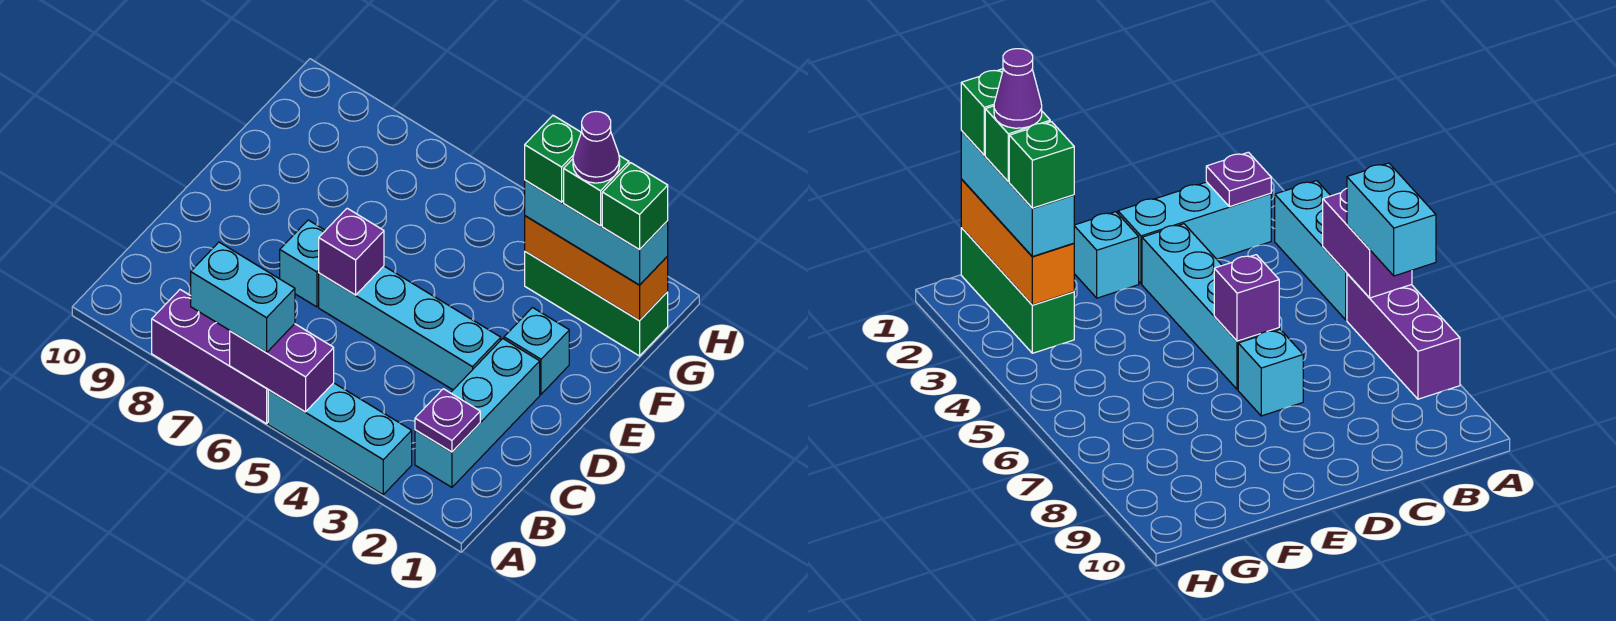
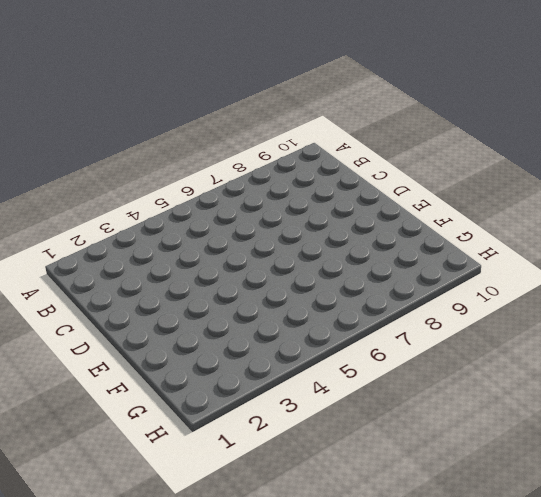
none -> cyan brick A3:A5 level 1
none -> purple brick A6:A8 level 1
none -> cyan brick B2:D2 level 1

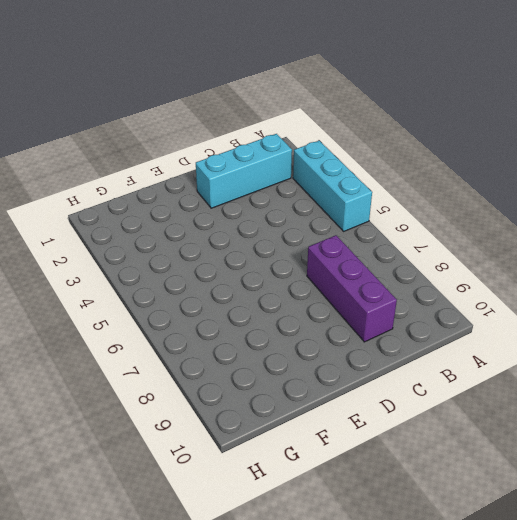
purple brick C7:C9 level 1 -> purple brick A6:A8 level 1
none -> cyan brick D3:D6 level 1
none -> cyan brick D7 level 1
none -> cyan brick E2 level 1

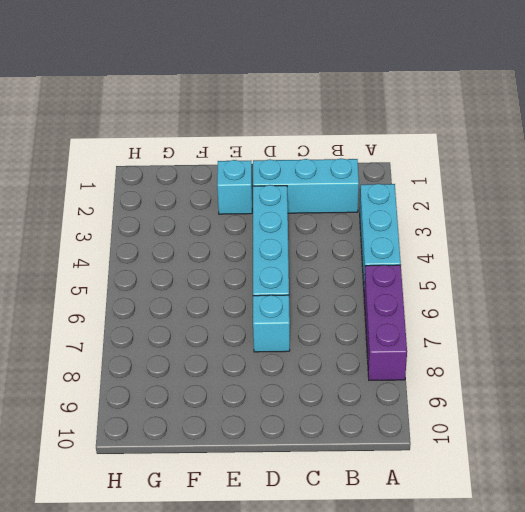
none -> green brick G1:G3 level 1
none -> purple brick A5:A6 level 2
none -> purple plate B2 level 2

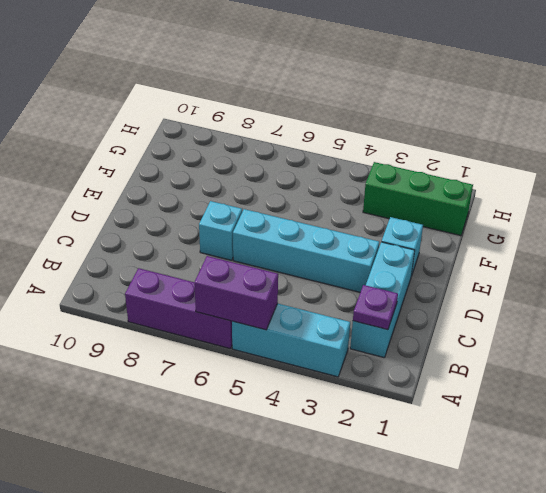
none -> purple brick D6 level 2
none -> orange brick G1:G3 level 2
none -> cyan brick A6:A7 level 3

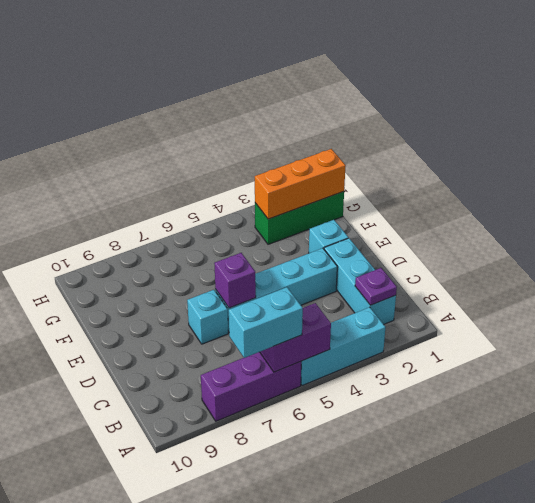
none -> cyan brick G1:G3 level 3
none -> green brick G1 level 4
none -> green brick G2 level 4

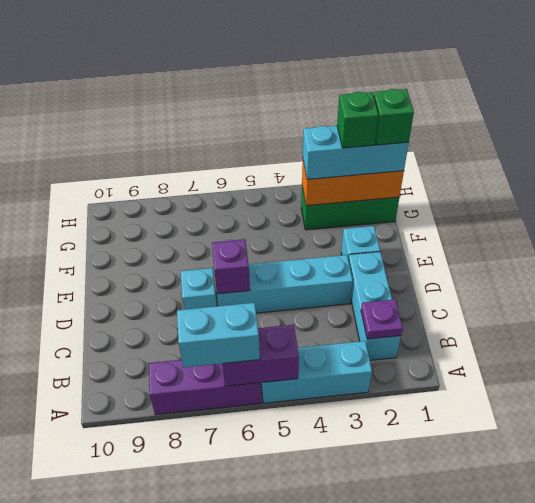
none -> green brick G3 level 4
none -> purple cone G2 level 5

